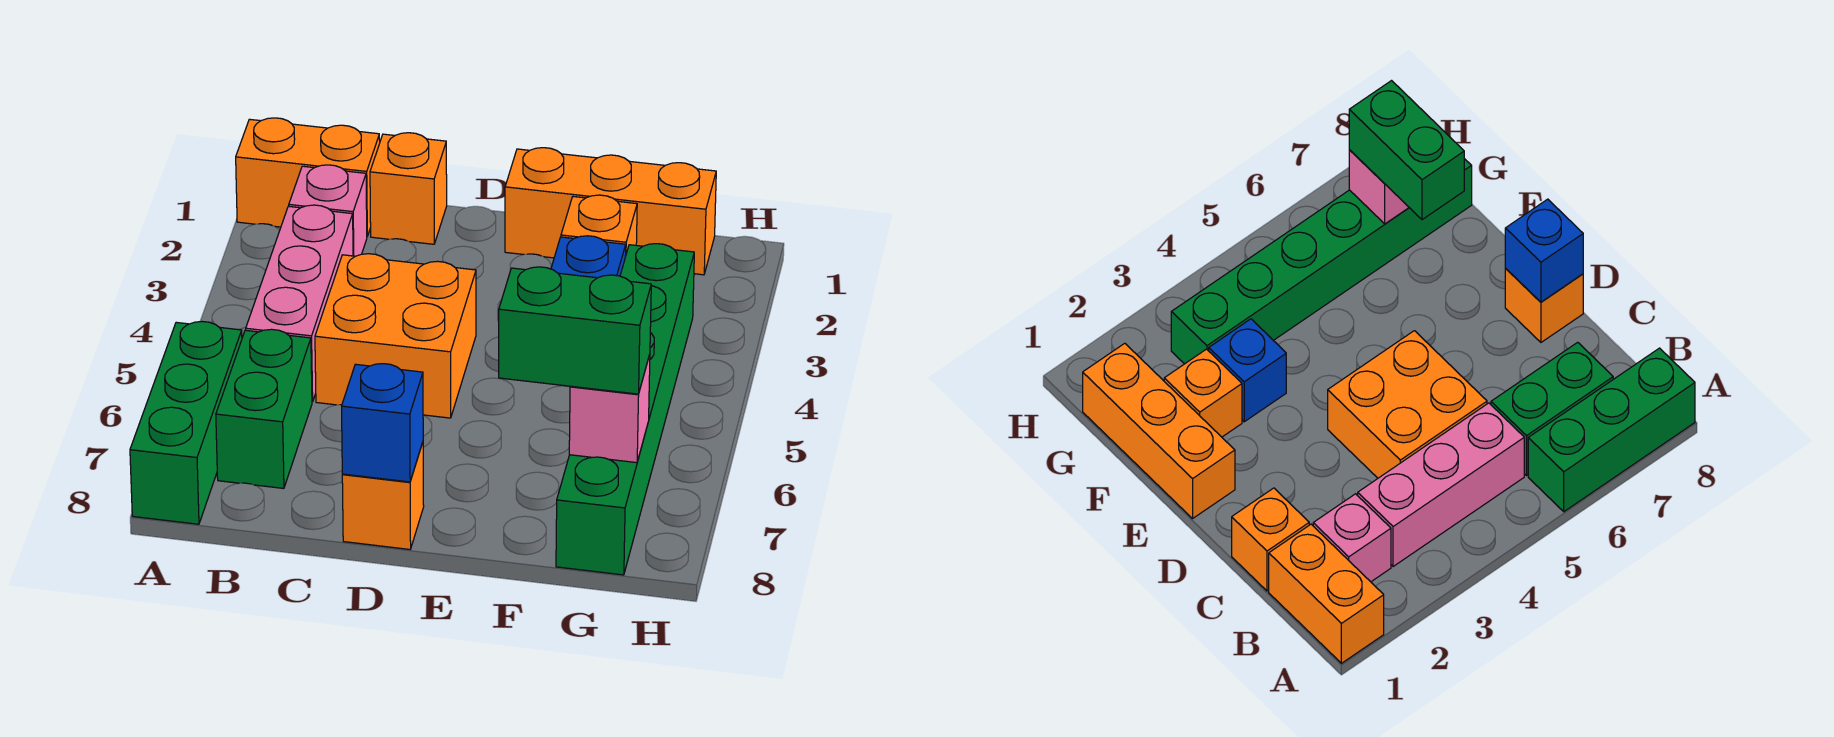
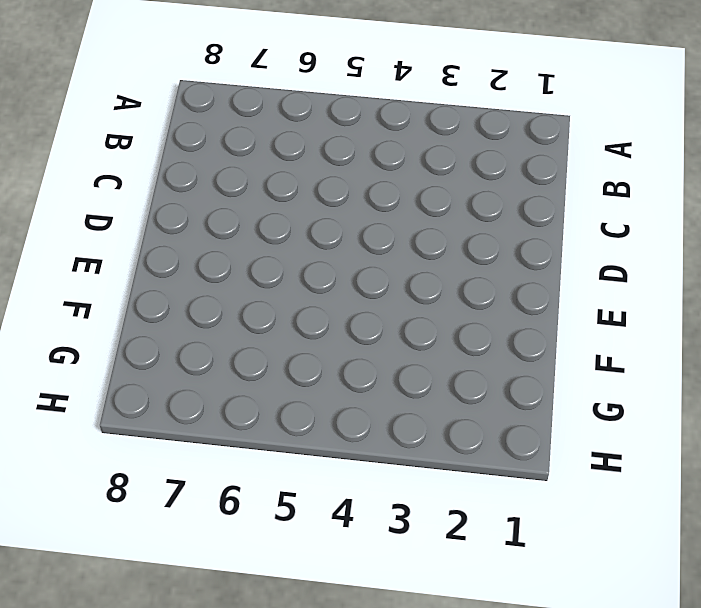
none -> orange brick A1:B1 level 1
none -> green brick A6:A8 level 1
none -> pink brick B2 level 1

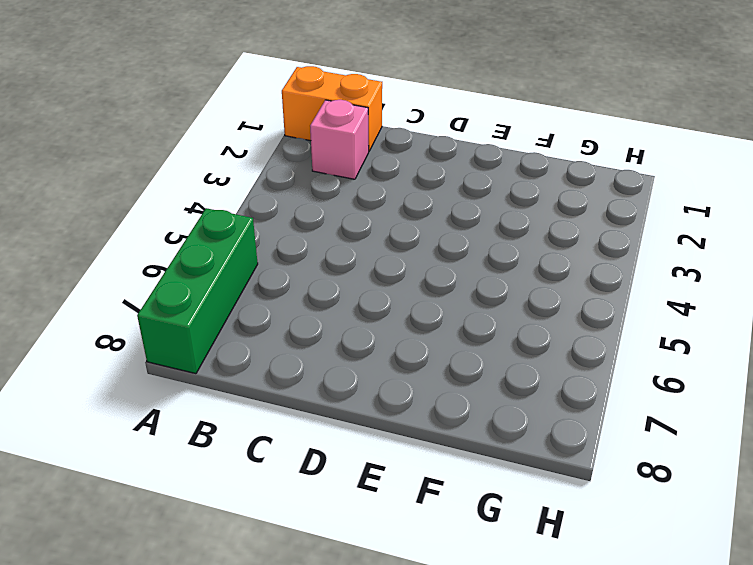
none -> pink brick B3:B5 level 1
none -> green brick B6:B7 level 1
none -> orange brick C1 level 1

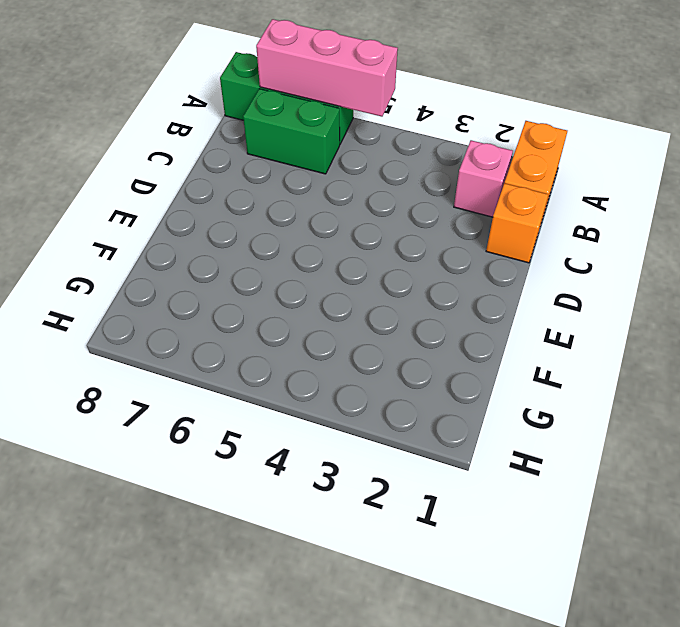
pink brick A5:A7 level 2 -> pink brick B3:B5 level 1
none -> orange brick C4:D5 level 1
none -> orange brick D8 level 1
none -> orange brick E1:G1 level 1

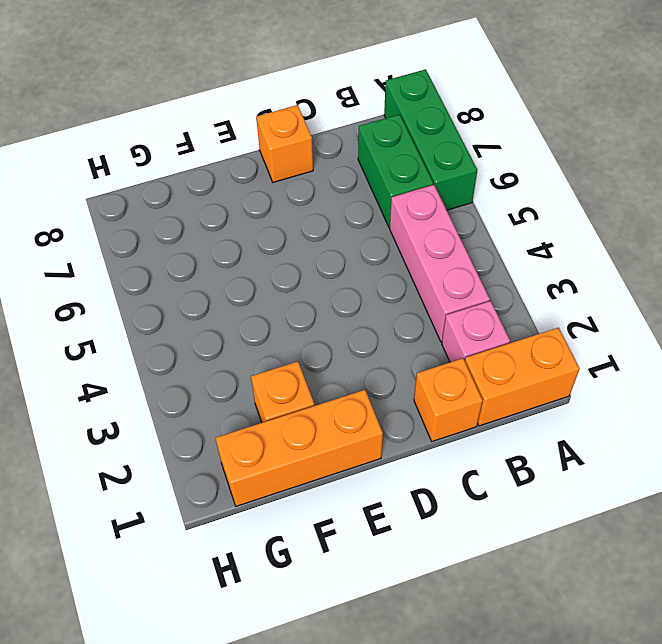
none -> orange brick C4:D5 level 1
none -> blue brick F3 level 1
none -> green brick G3:G8 level 1

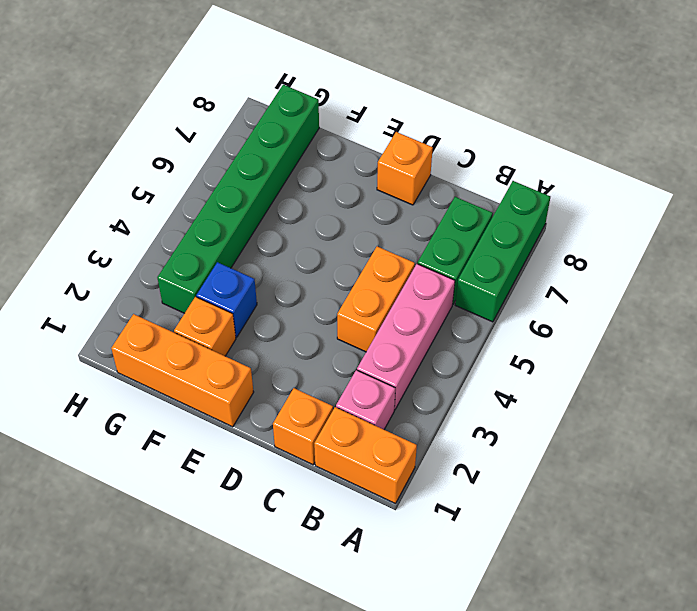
orange brick C4:C5 level 1 -> orange brick C4:D5 level 1
none -> blue brick D8 level 2
none -> pink brick G7 level 2
none -> green brick F7:G7 level 3

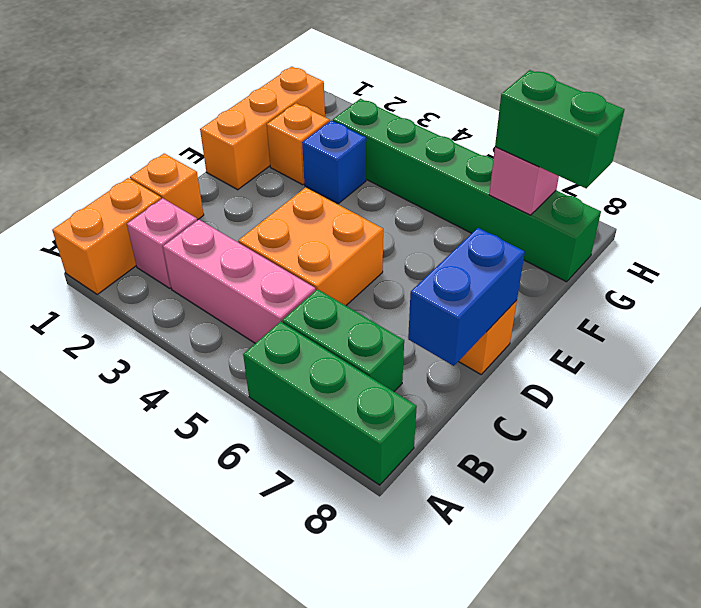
blue brick C8:D8 level 2 -> blue brick D8 level 2
green brick G7:G8 level 3 -> green brick F7:G7 level 3

